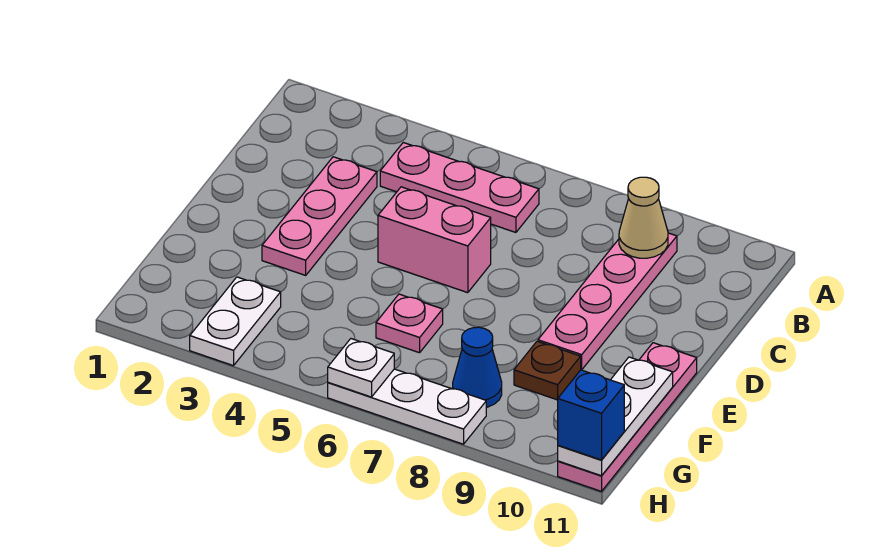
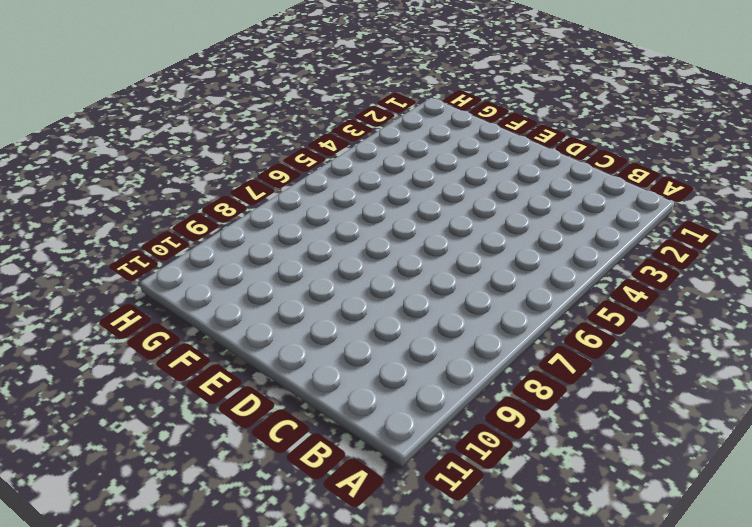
none -> pink plate B4:B6 level 1
none -> pink plate B9:E9 level 1
none -> pink plate C3:E3 level 1

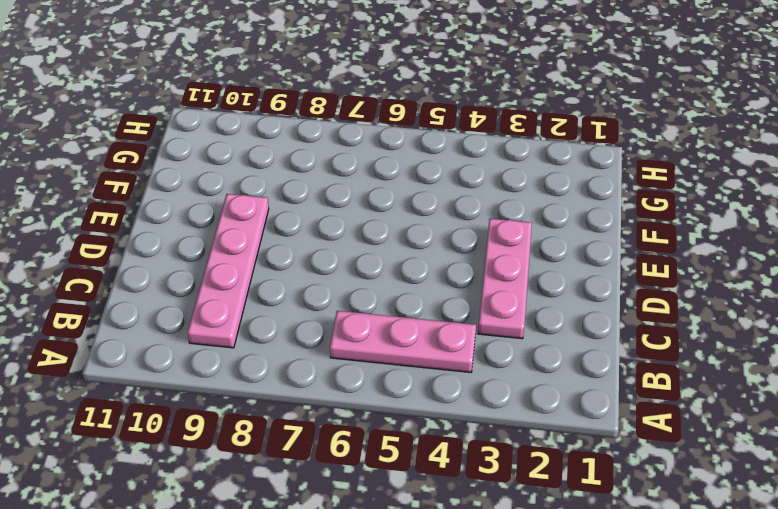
none -> pink brick D5:D6 level 1
none -> pink plate E11:H11 level 1
none -> pink plate F6 level 1

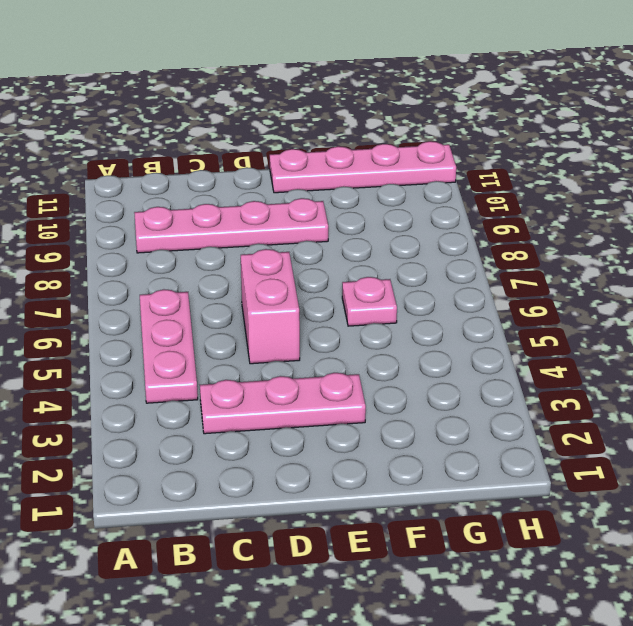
none -> brown plate F9 level 1
none -> white plate G3:H3 level 1
none -> blue cone G8 level 1

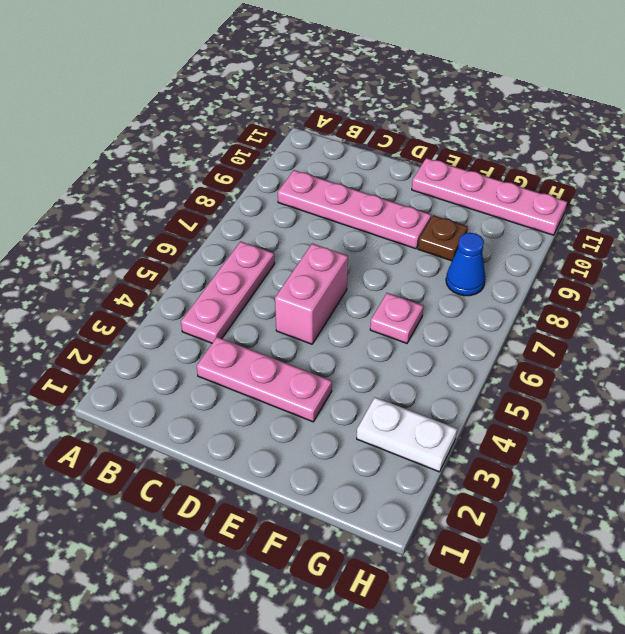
none -> white plate H6:H8 level 1
none -> tan cone B9 level 2
none -> white plate F11:H11 level 2

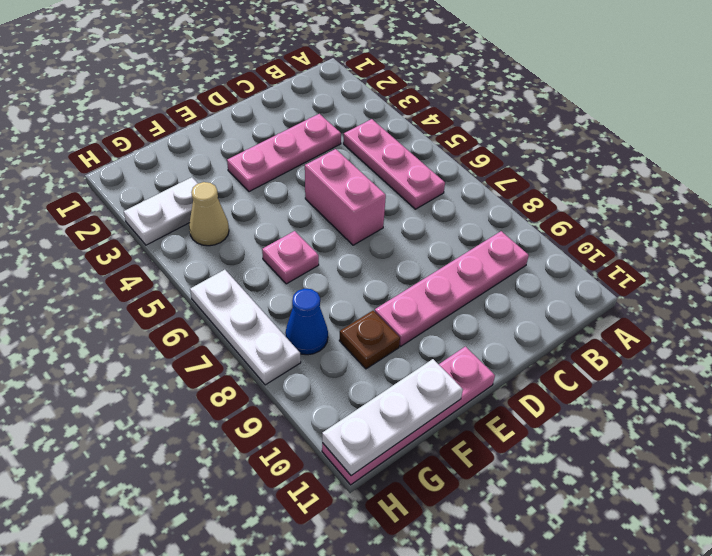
tan cone G4 level 1 -> tan cone B9 level 2
none -> white plate H6 level 2
none -> blue brick H11 level 3

